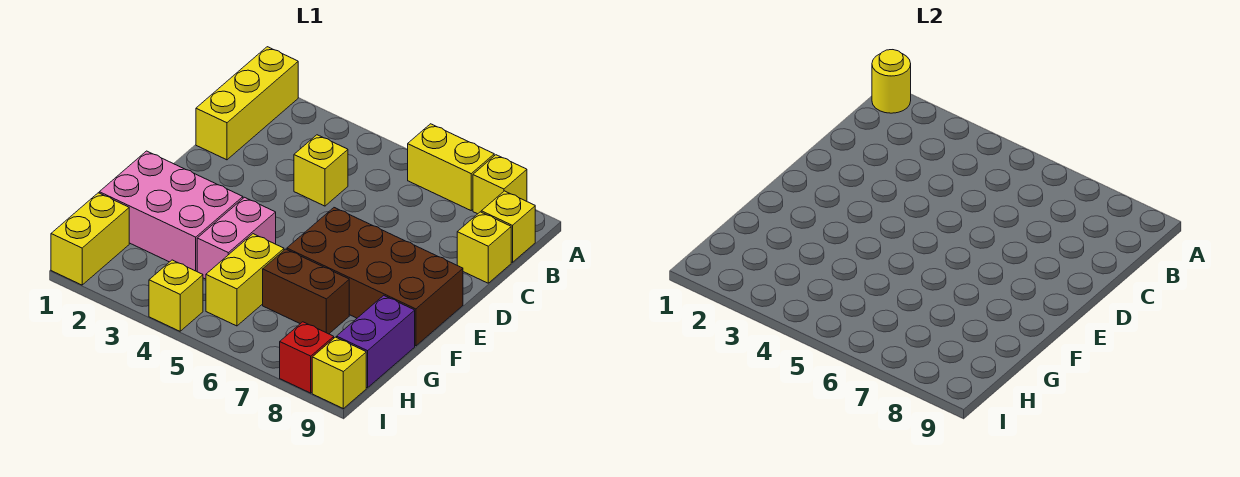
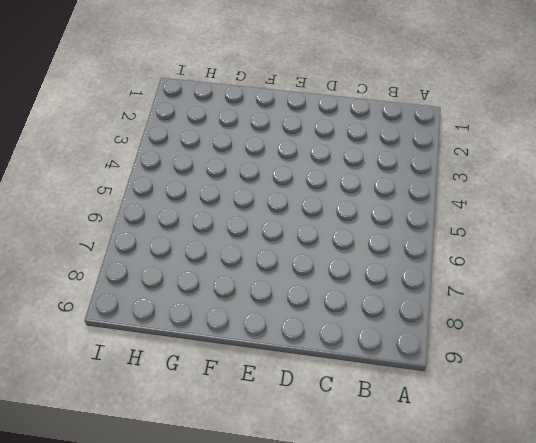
none -> yellow brick A1:C1 level 1
none -> yellow brick A6:A7 level 1
none -> yellow brick A8 level 1

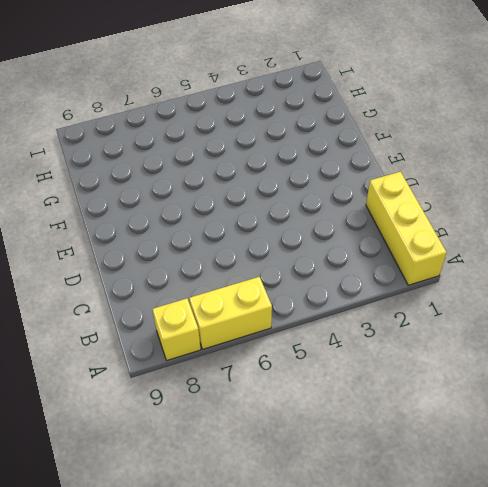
none -> yellow brick B9 level 1
none -> yellow brick C4 level 1
none -> yellow brick C9 level 1

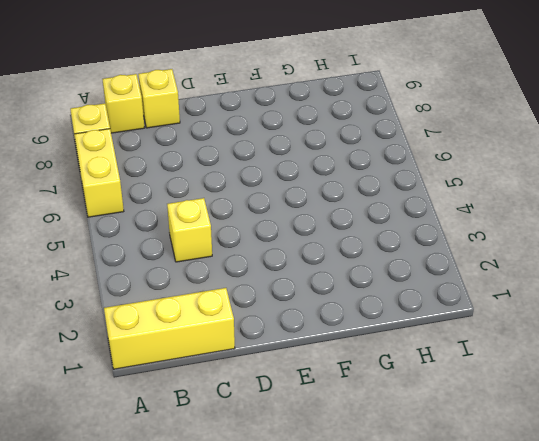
none -> brown brick E6:F9 level 1
none -> pink brick F1:G3 level 1
none -> pink brick F4:G4 level 1

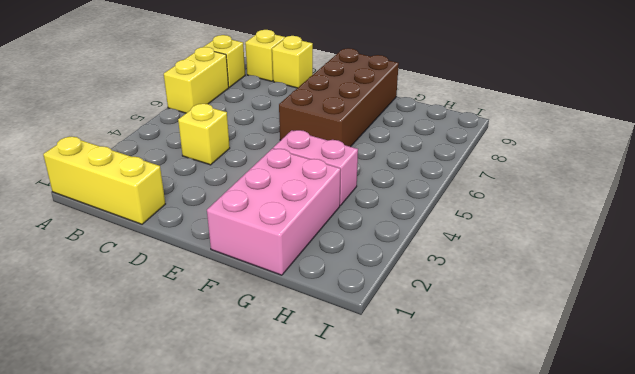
none -> yellow brick G5:H5 level 1
none -> brown brick G6:G7 level 1
none -> purple brick G9:H9 level 1

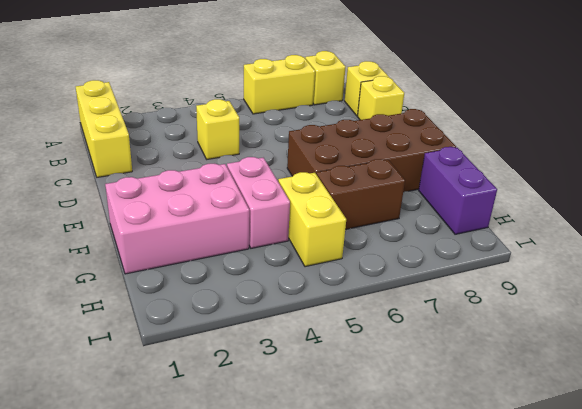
none -> yellow brick H1:I1 level 1
none -> yellow brick I4 level 1
none -> red brick I8 level 1

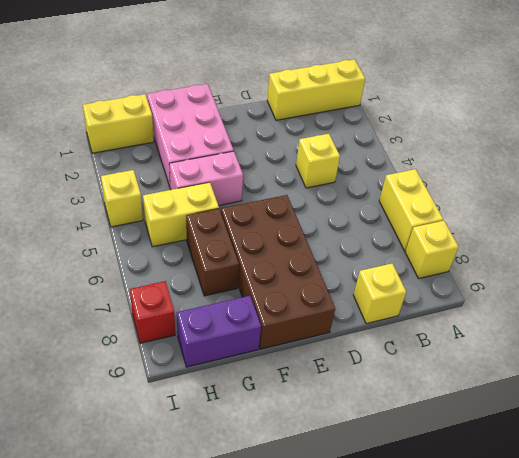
none -> yellow brick B9 level 1
none -> yellow brick I9 level 1
none -> yellow round brick A1 level 2

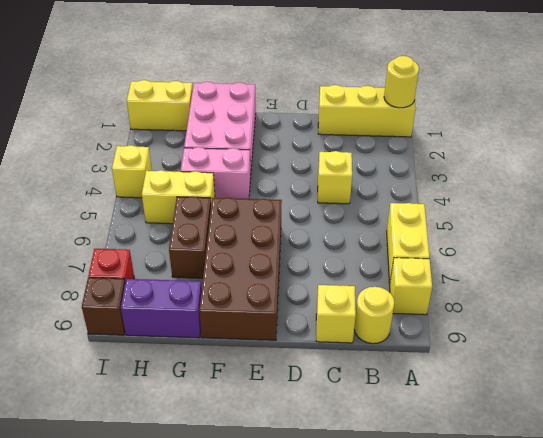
yellow round brick B9 level 1 -> yellow brick B9 level 1
brown brick I9 level 1 -> yellow brick I9 level 1

